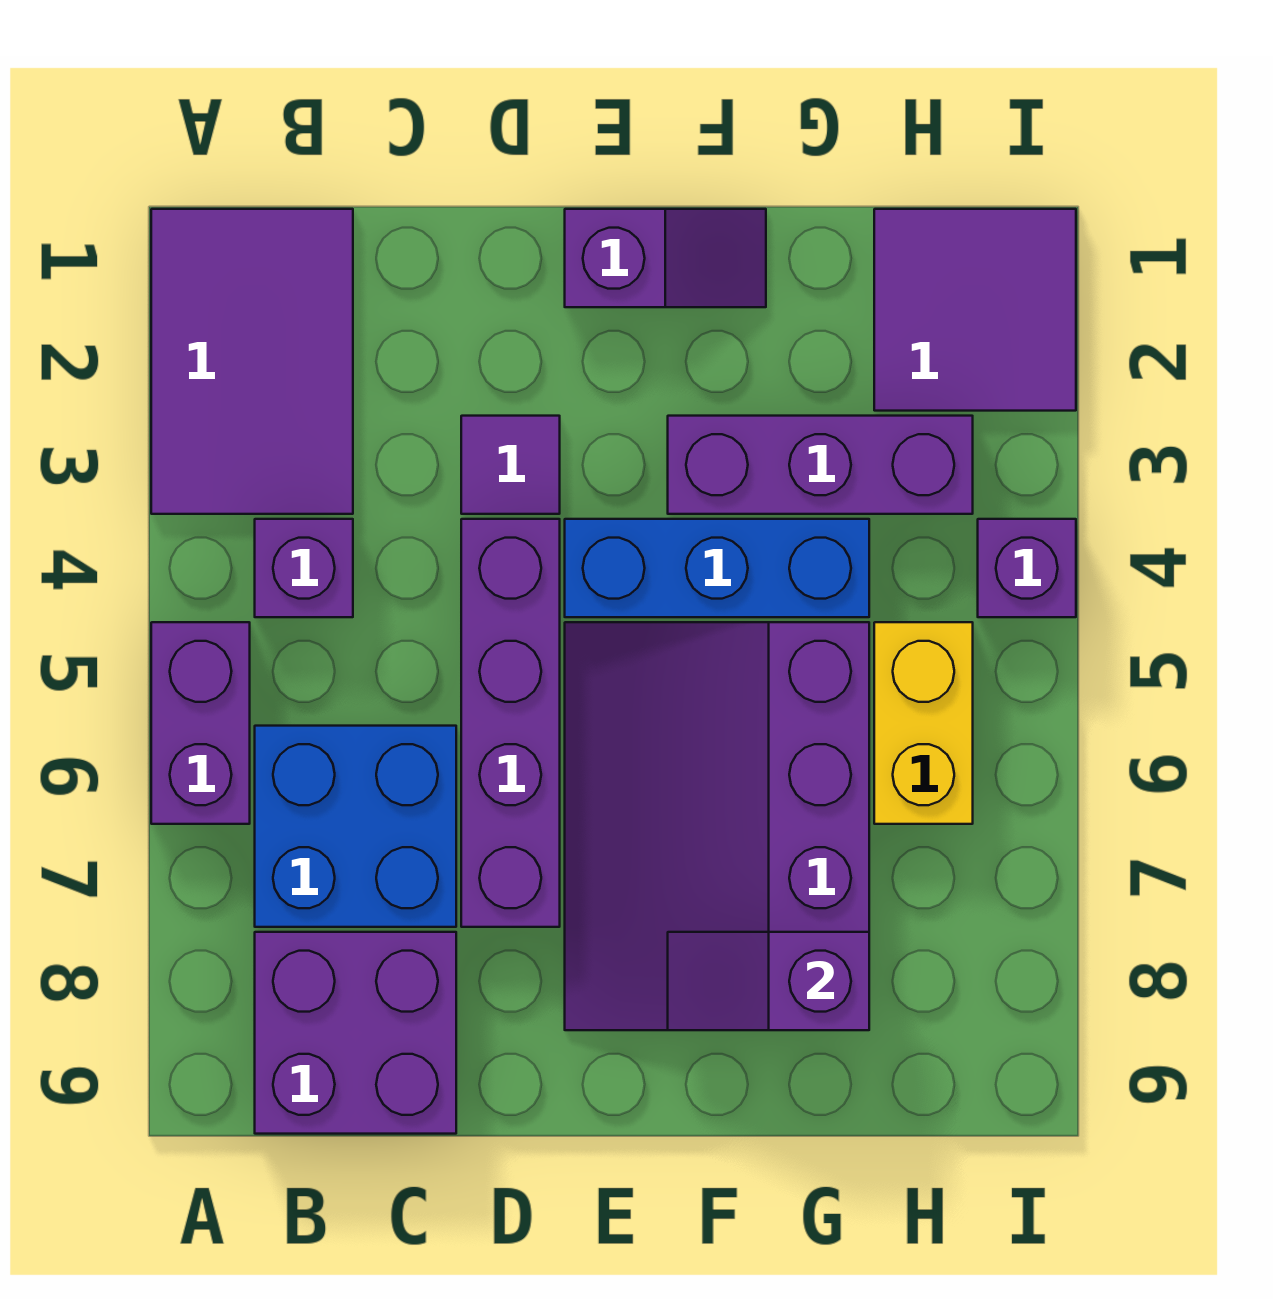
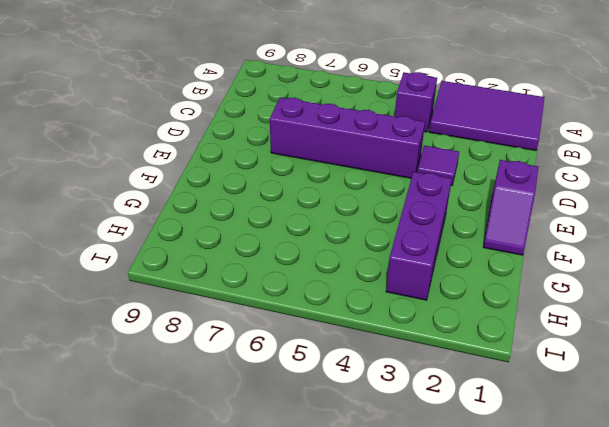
none -> purple brick A5:A6 level 1
none -> blue brick B6:C7 level 1
none -> purple brick B8:C9 level 1

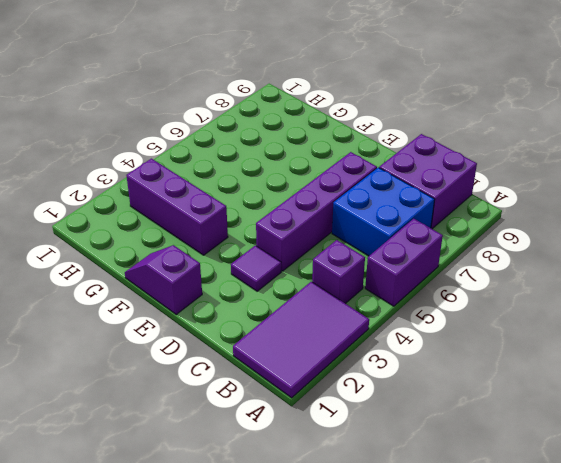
none -> blue brick E4:G4 level 1
none -> purple slope E5:G8 level 1 top G
none -> purple tile H1:I2 level 1

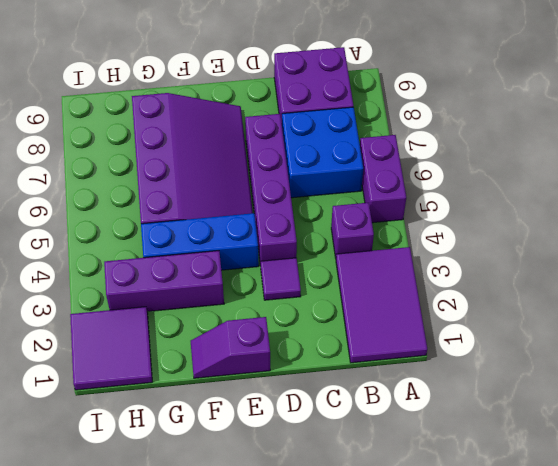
none -> yellow brick H5:H6 level 1
none -> purple brick I4 level 1
none -> purple slope F8:G8 level 2 top G

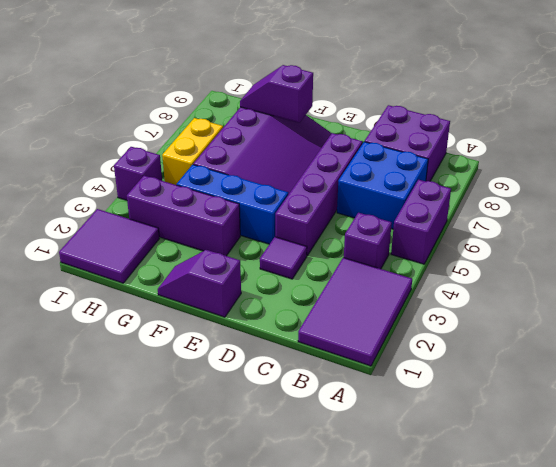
purple slope F8:G8 level 2 top F -> purple slope F8:G8 level 2 top G

